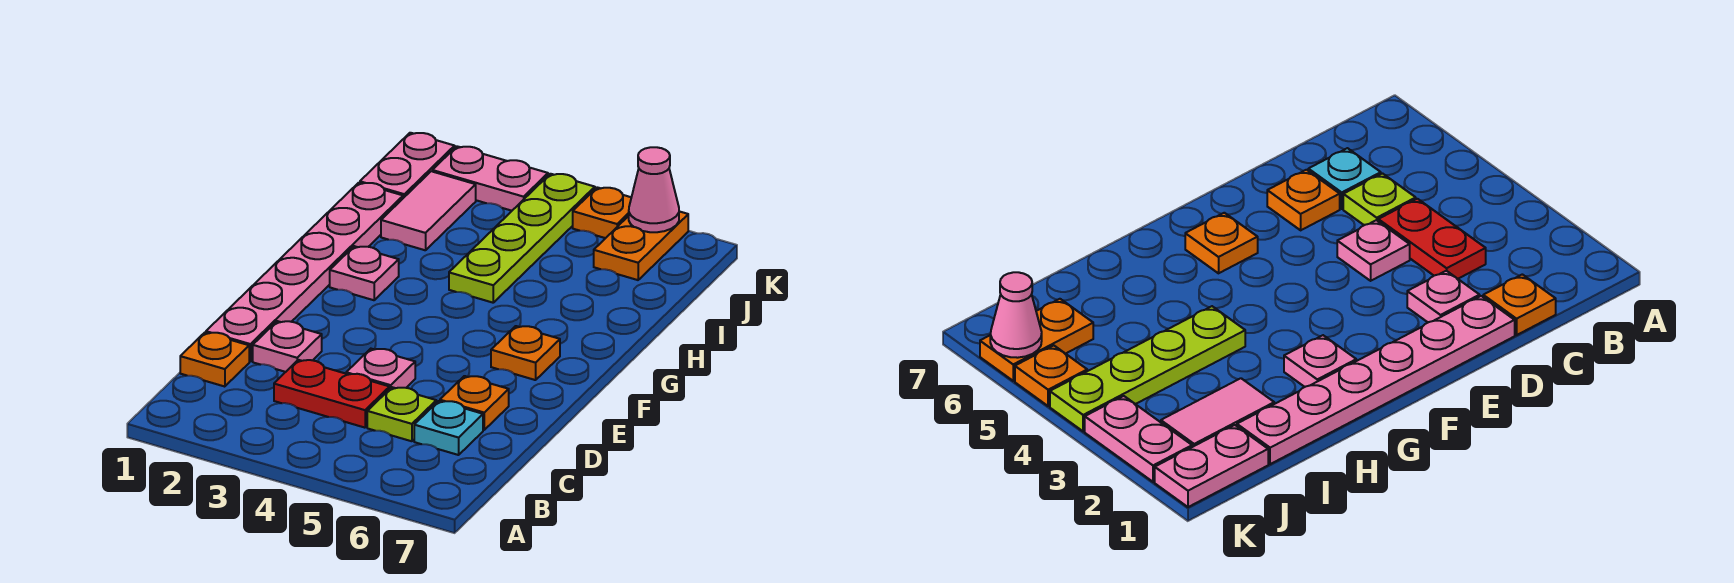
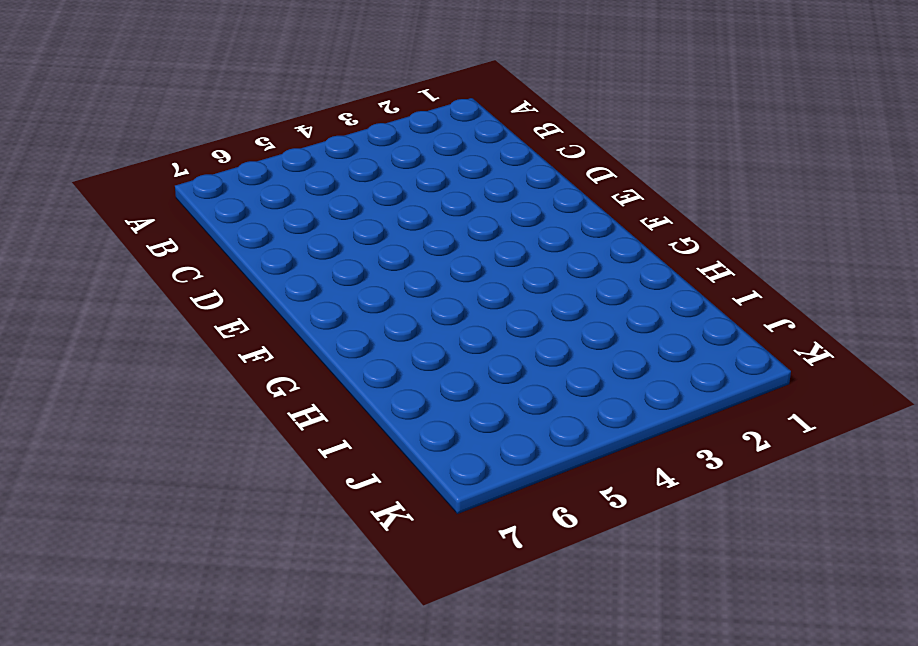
none -> orange plate C1 level 1
none -> red plate C3:C4 level 1
none -> lime plate C5 level 1

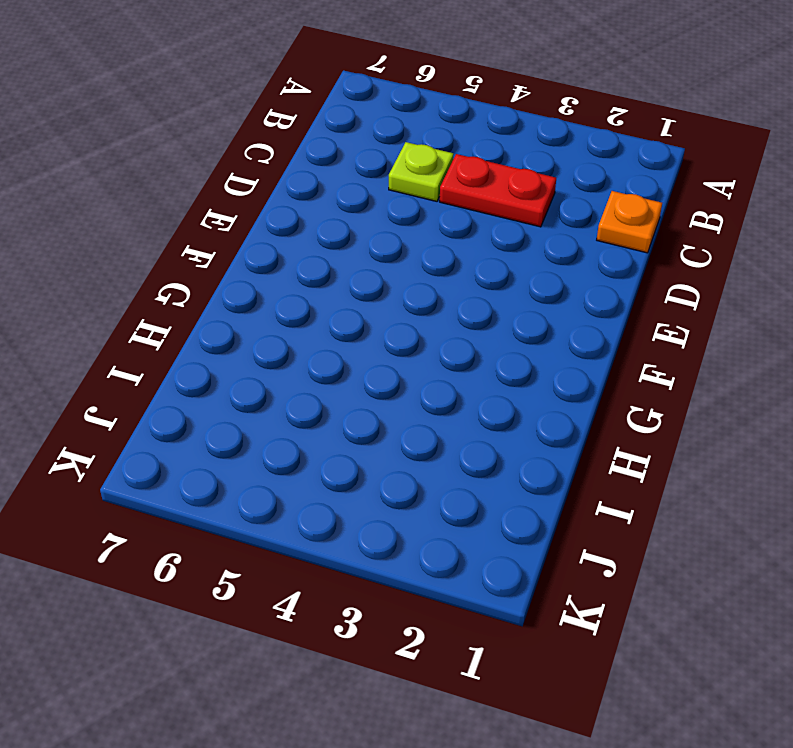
none -> cyan plate C6 level 1
none -> pink plate D1:I1 level 1
none -> pink plate D2 level 1

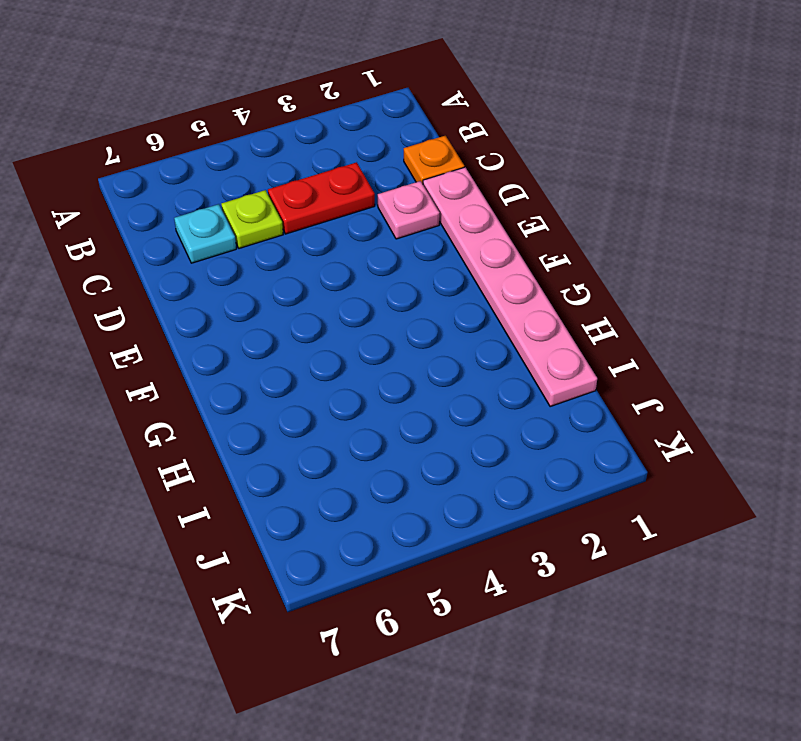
none -> pink plate D4 level 1
none -> orange plate D6 level 1
none -> orange plate F6 level 1

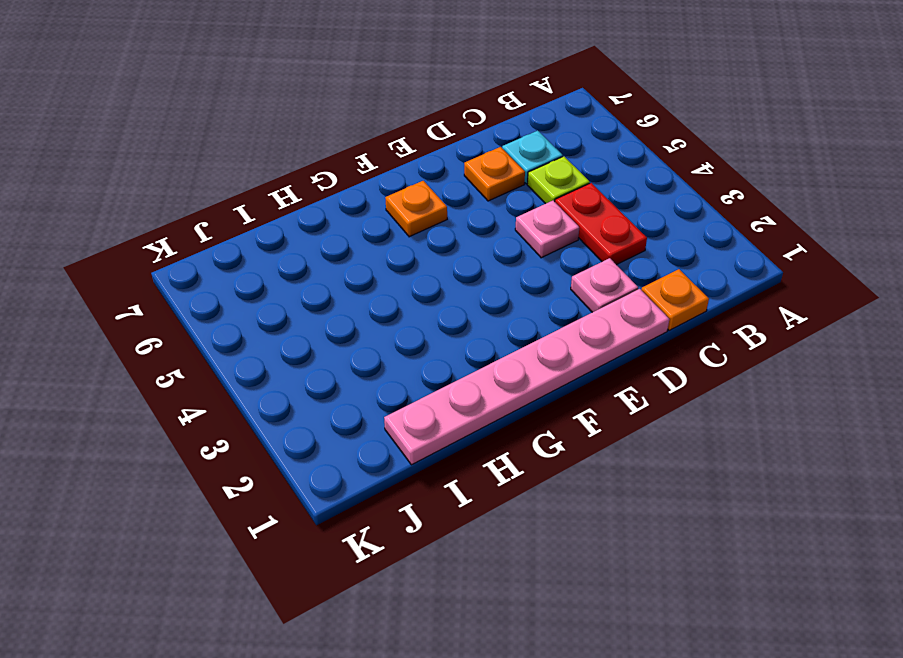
none -> pink plate G2 level 1
none -> lime plate H4:K4 level 1
none -> pink tile I2:J2 level 1

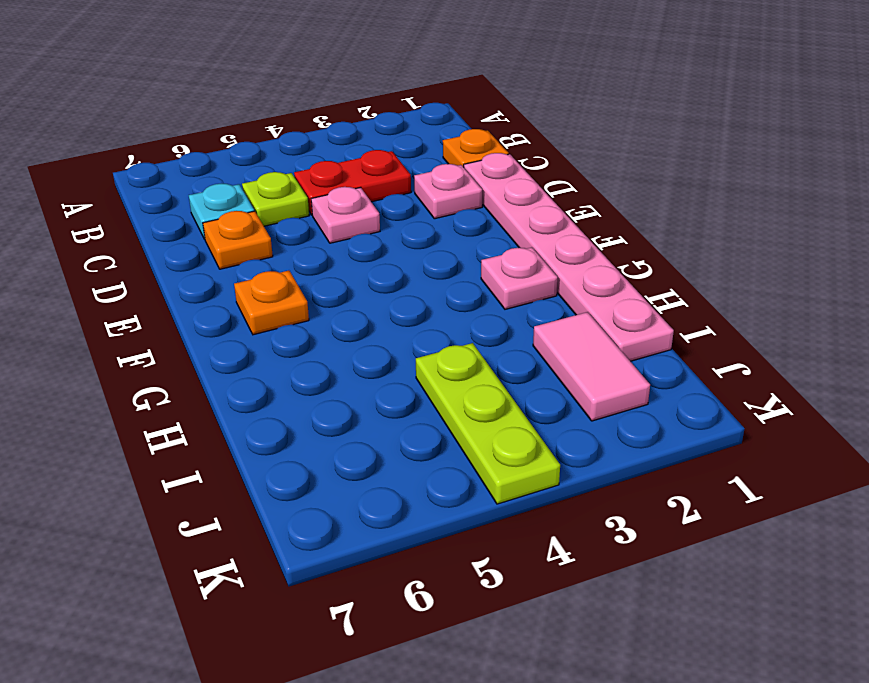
lime plate I4:K4 level 1 -> lime plate H4:K4 level 1
none -> pink plate J1:K1 level 1
none -> orange plate J6:K6 level 1
none -> pink plate K2:K3 level 1

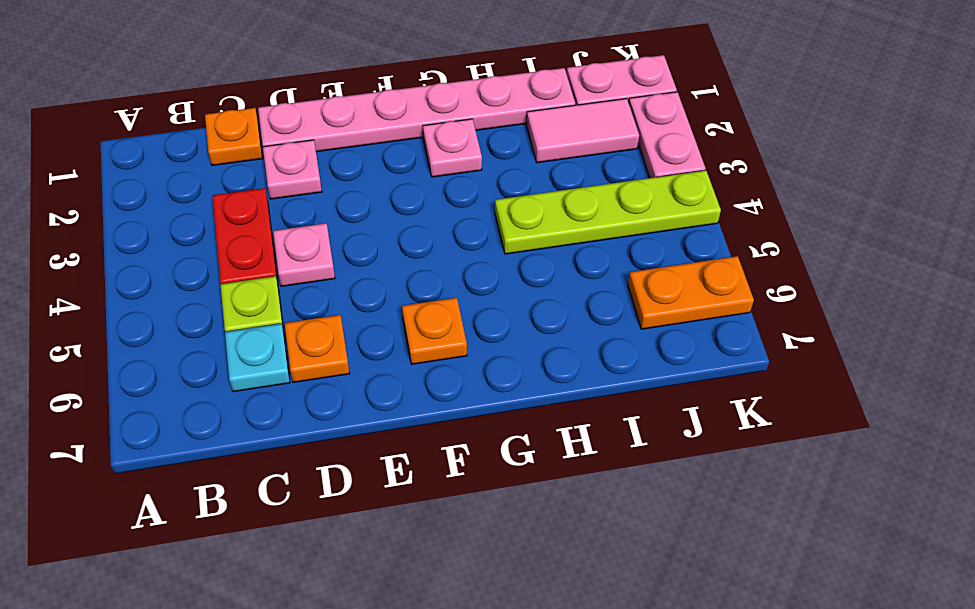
none -> orange plate K5 level 1
none -> pink cone K6 level 2

